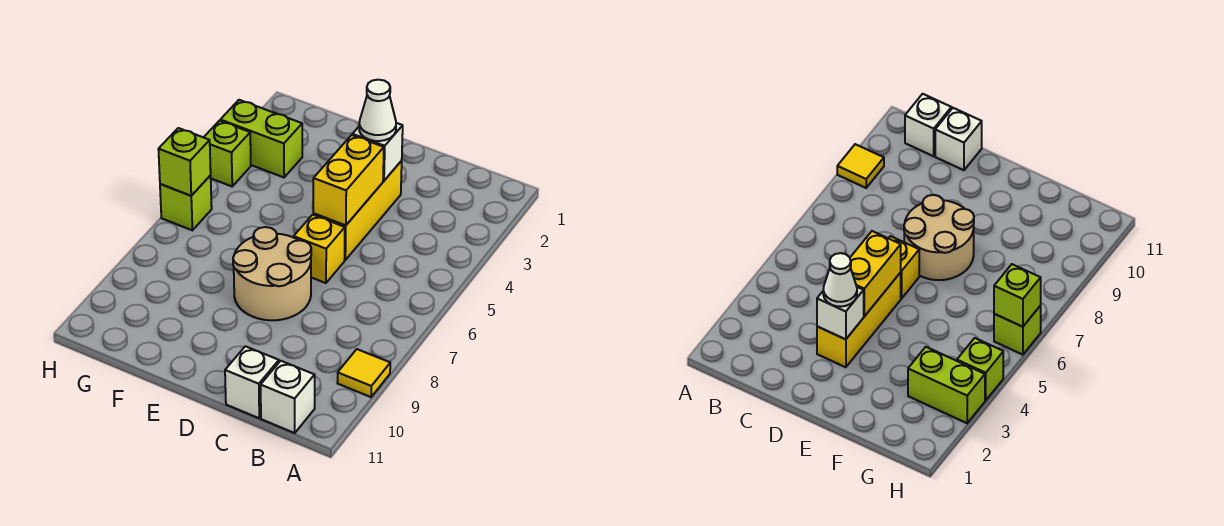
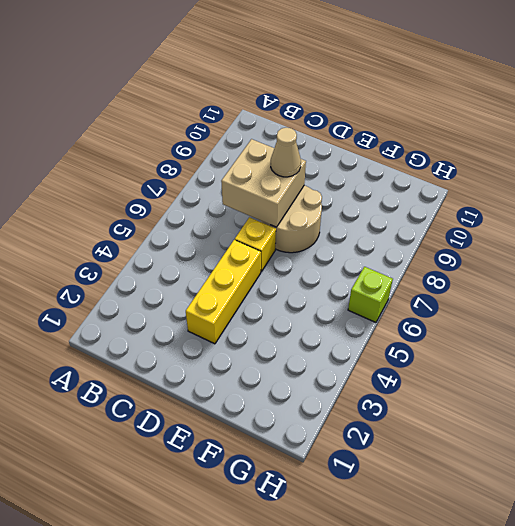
tan brick C7:D8 level 2 -> none
tan cone D8 level 3 -> none
none -> yellow tile A9 level 1
none -> white brick B11 level 1
none -> white brick C11 level 1

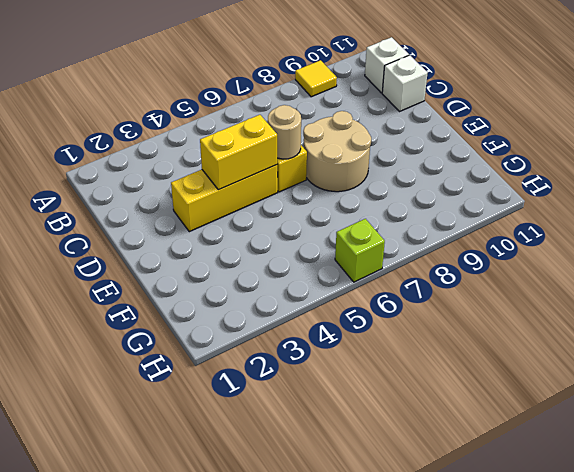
tan round brick D6 level 2 -> none
none -> lime brick G3:H3 level 1
none -> lime brick H4 level 1
none -> white brick D3 level 2

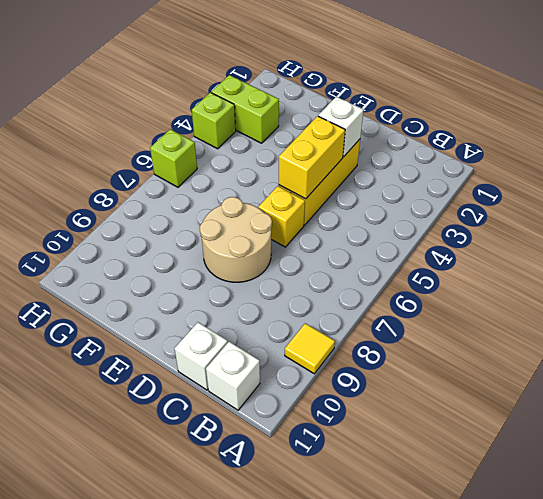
none -> lime brick H6 level 2
none -> white cone D3 level 3

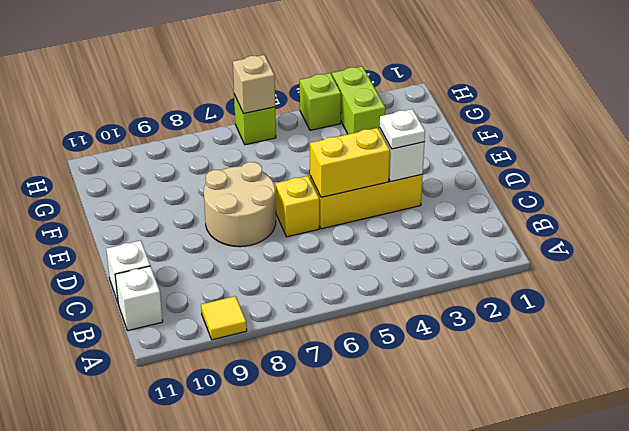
white plate D3 level 3 -> white cone D3 level 3
tan brick H6 level 2 -> lime brick H6 level 2

